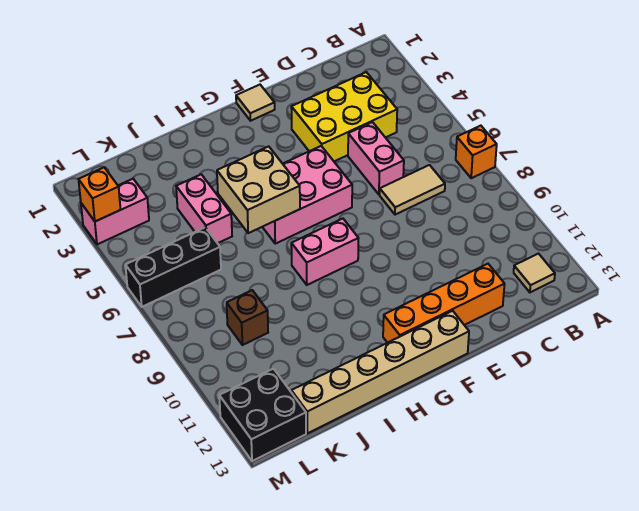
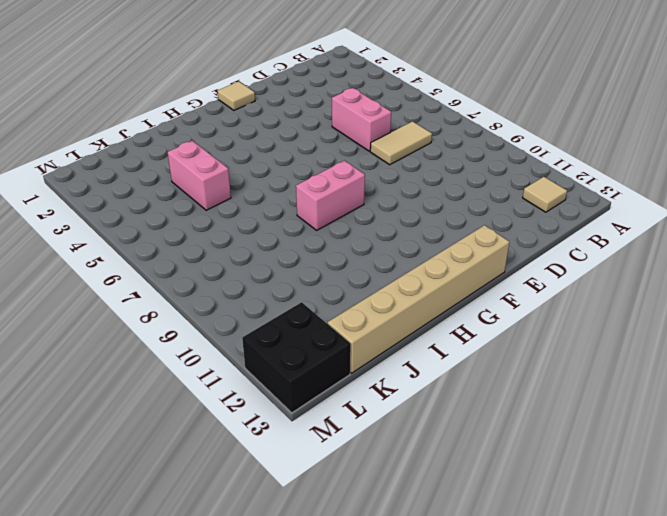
none -> orange brick A7 level 1
none -> yellow brick C3:E4 level 1
none -> orange brick D12:G12 level 1

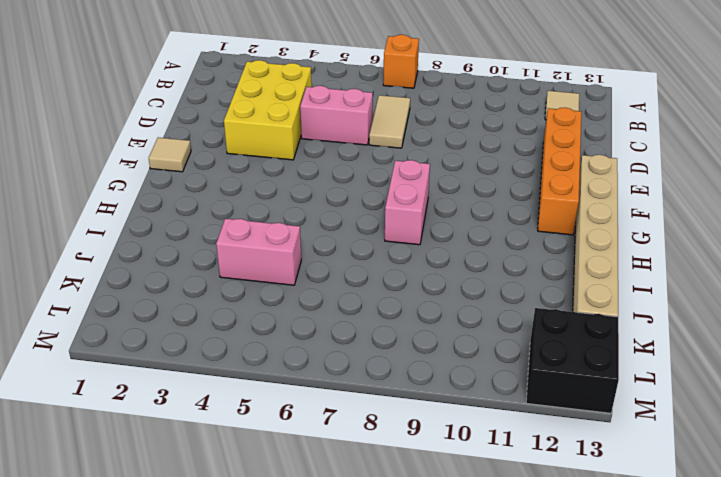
none -> pink brick F5:H6 level 1
none -> black brick K6:M6 level 1
none -> brown brick K9 level 1

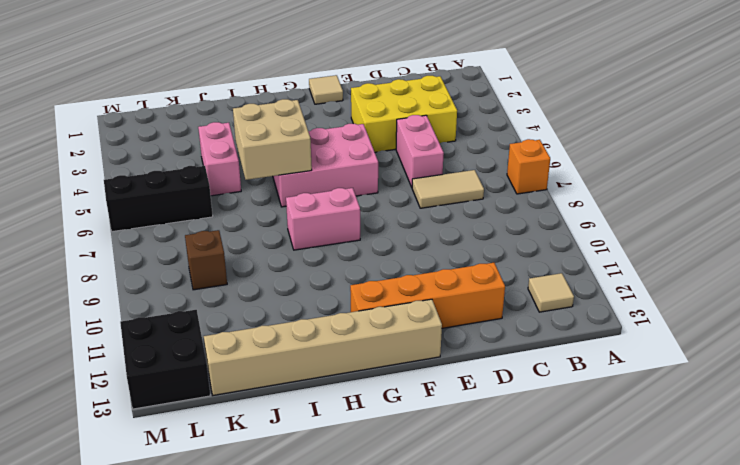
none -> pink brick L3:M3 level 1
none -> orange brick M3 level 2

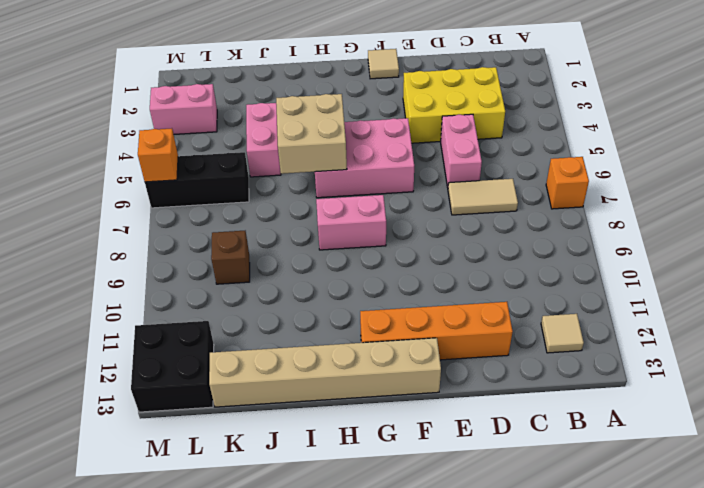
orange brick M6 level 2 -> orange brick M3 level 2

